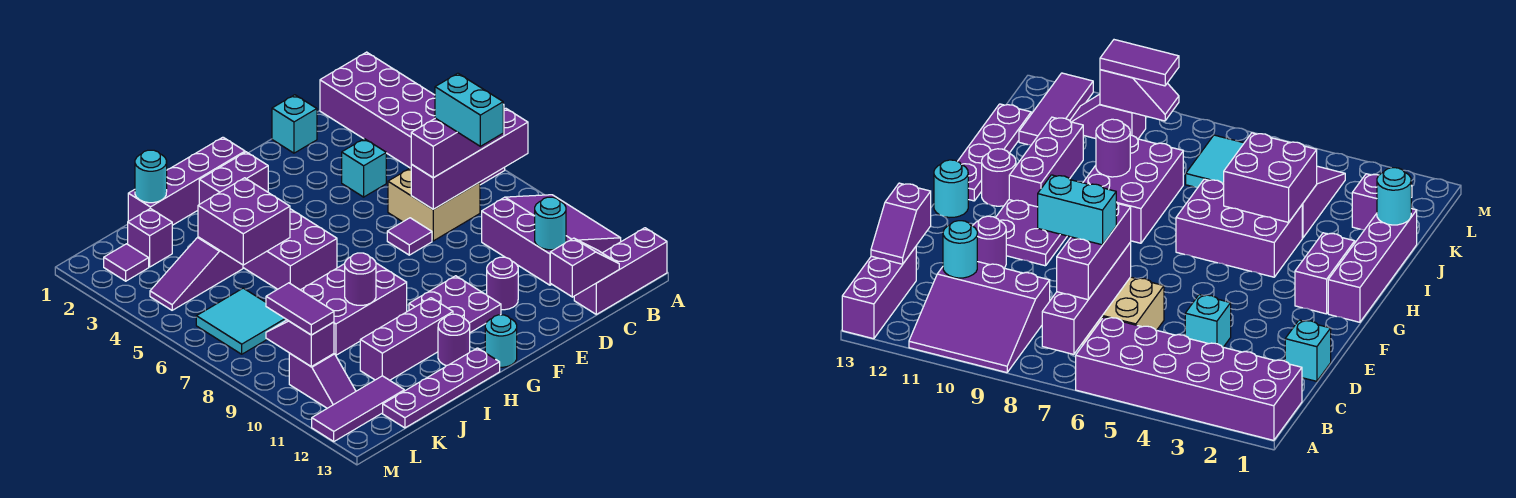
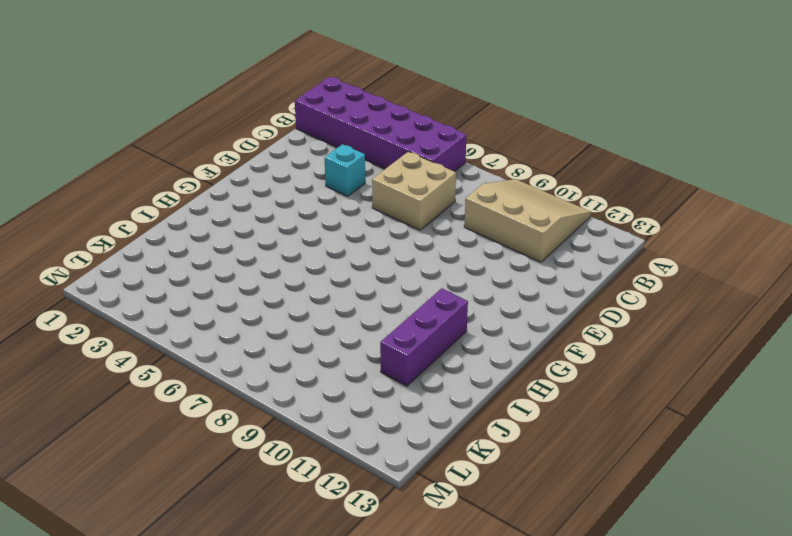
tan slope A9:C11 level 1 top C -> purple slope A9:C11 level 1 top C
none -> purple brick A13:C13 level 1
none -> cyan brick D1 level 1
none -> purple tile E7 level 1
none -> purple round brick E11 level 1

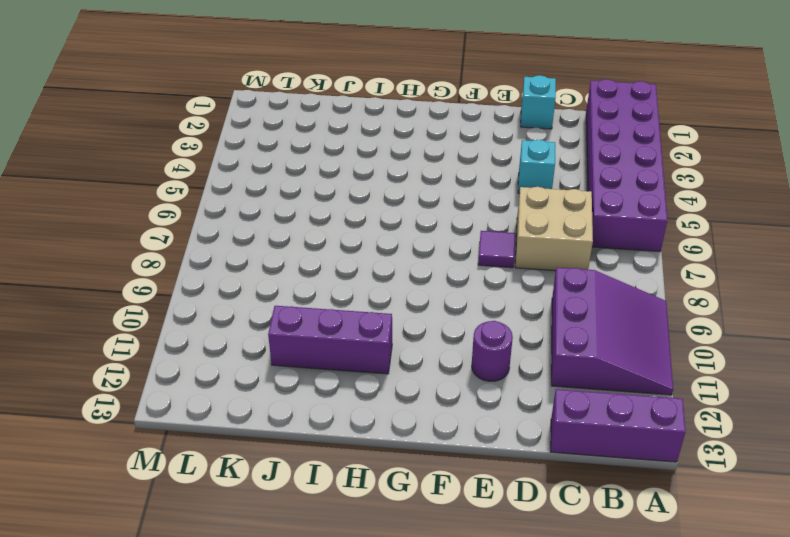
none -> purple plate F10:G11 level 1
none -> purple brick G1:J1 level 1
none -> purple brick G2:H2 level 1
none -> cyan round brick G13 level 1

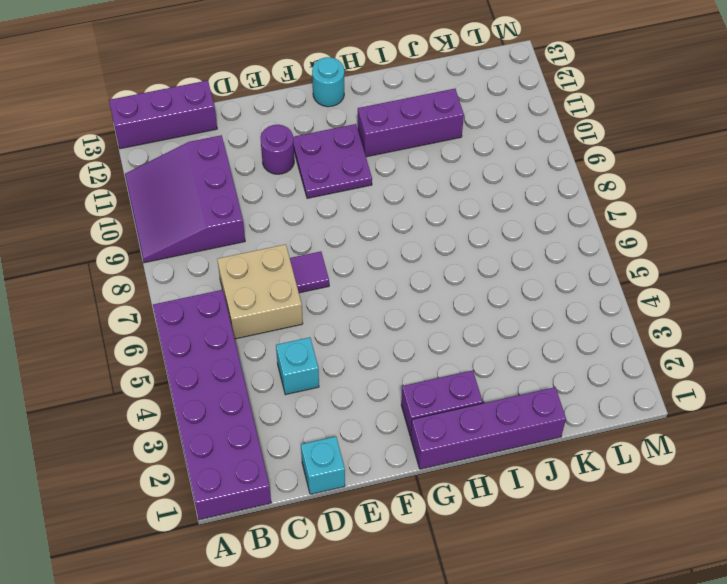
none -> purple brick H4:I6 level 1
none -> purple brick H8:J9 level 1
none -> purple round brick H12 level 1
none -> purple plate H13:K13 level 1

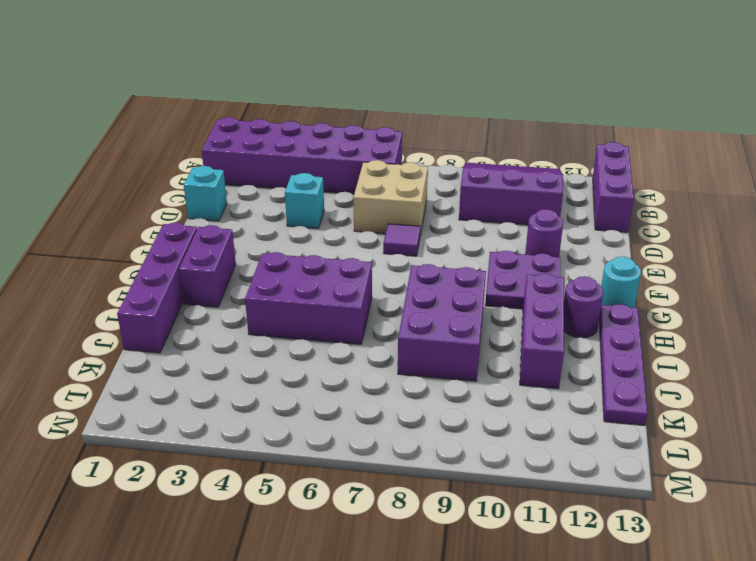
none -> purple slope J4:L4 level 1 top J
none -> purple brick K2 level 1
none -> cyan tile K6:L7 level 1
none -> purple tile K12:M12 level 1

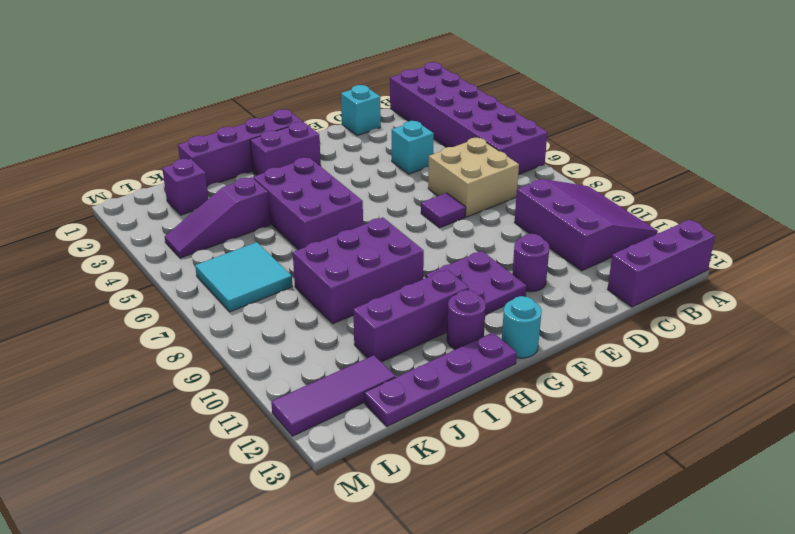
none -> purple tile L2 level 1
none -> purple slope L10:L11 level 1 top 10
none -> purple brick A7:D7 level 2
none -> cyan round brick C11 level 2

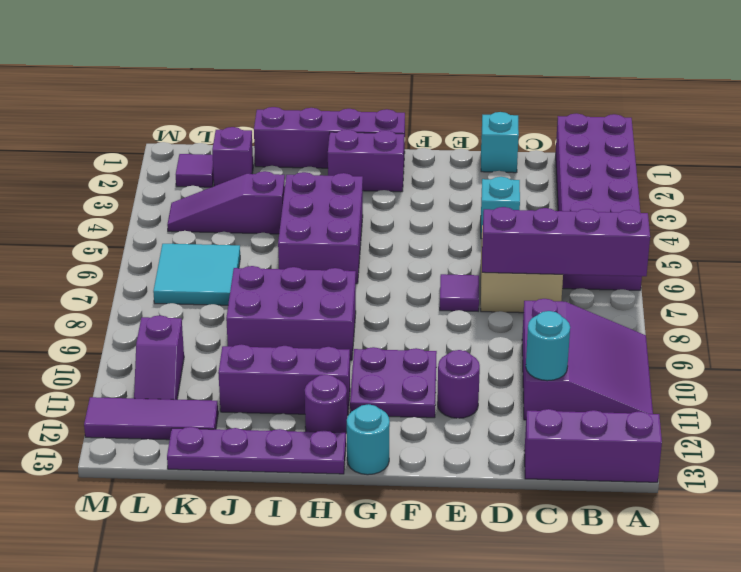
none -> purple slope C13:D13 level 2 top D
none -> purple brick I4:J5 level 2
none -> purple round brick I9 level 2
none -> cyan round brick J1 level 2

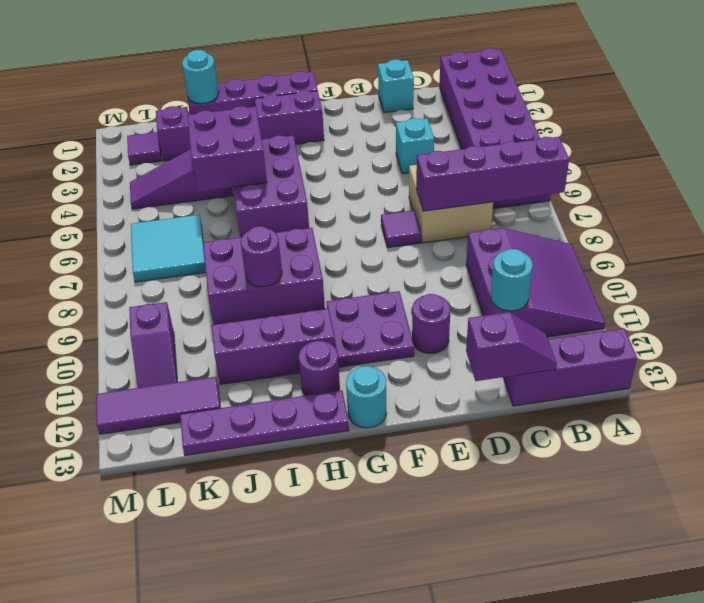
none -> purple slope L9:L10 level 2 top 10
none -> purple brick B7:D7 level 3
none -> purple tile L9:L10 level 3
none -> cyan brick C7:C8 level 4

